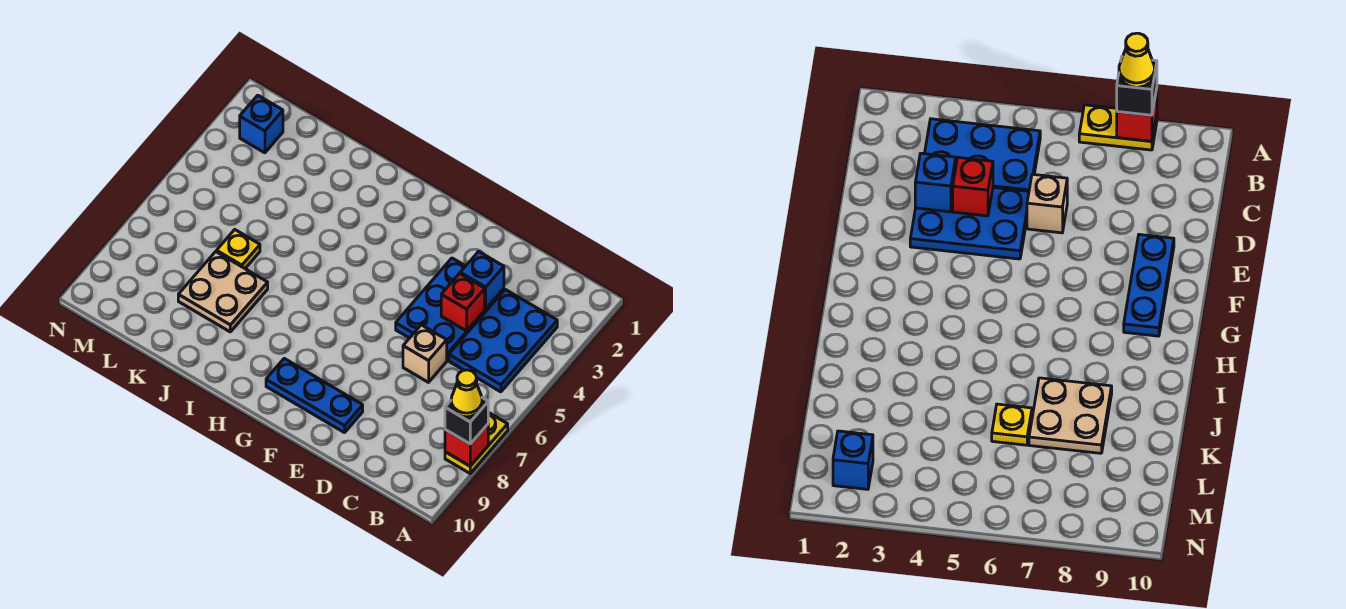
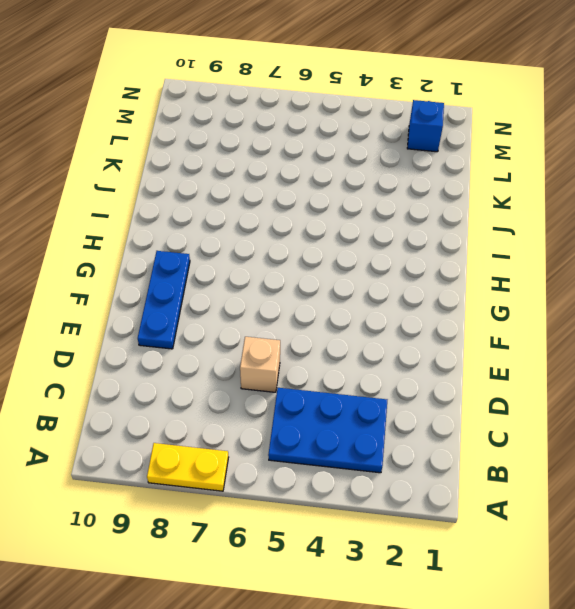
none -> blue plate D3:E5 level 1
none -> tan plate J7:K8 level 1
none -> yellow plate K6 level 1

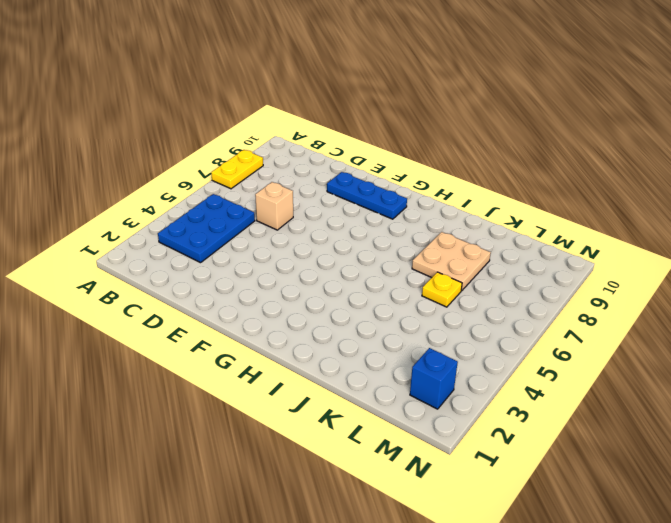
none -> blue plate D3:E5 level 1
none -> red brick A8 level 2
none -> blue brick D3 level 2

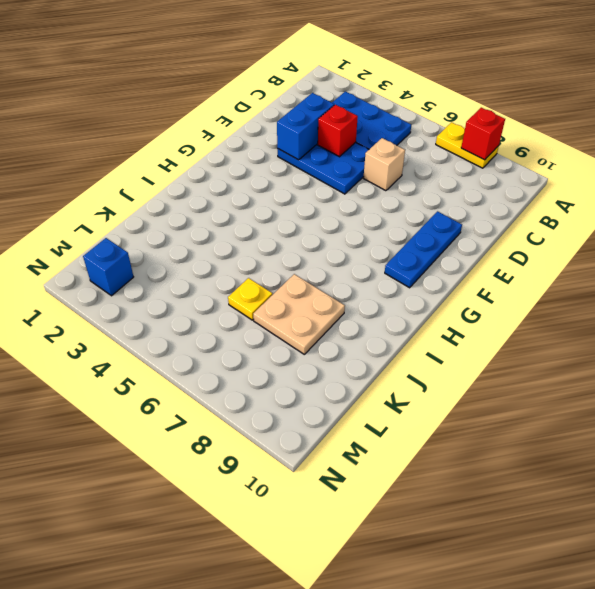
blue brick D3:E3 level 2 -> blue brick D3 level 2
none -> black brick A8 level 3
none -> yellow cone A8 level 4

